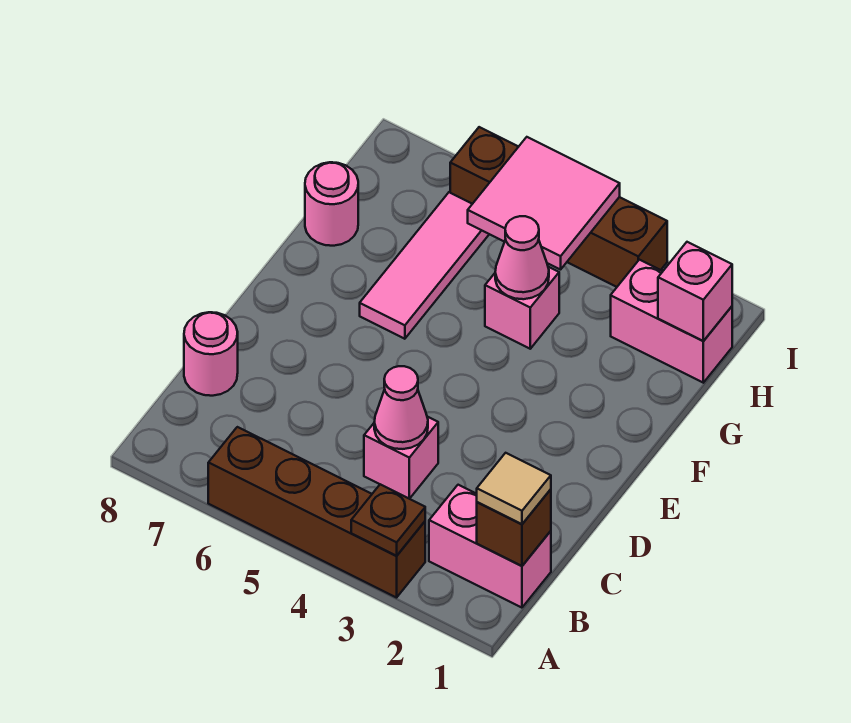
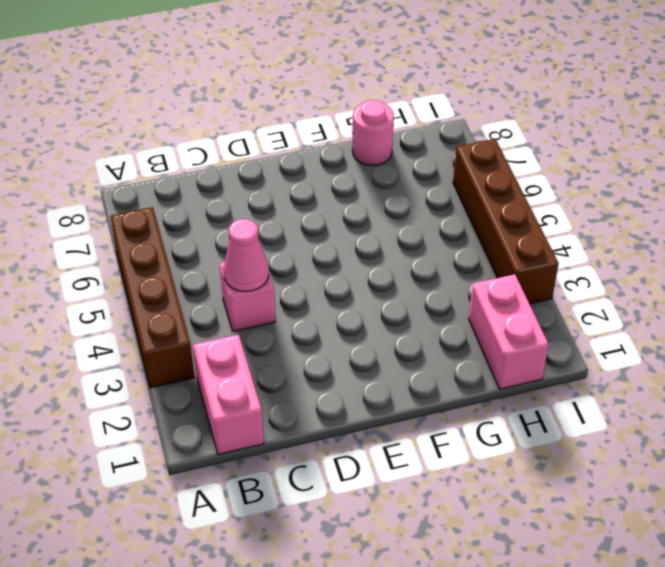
none -> pink round brick C8 level 1
none -> pink tile F6:H6 level 1
none -> pink brick G4 level 1

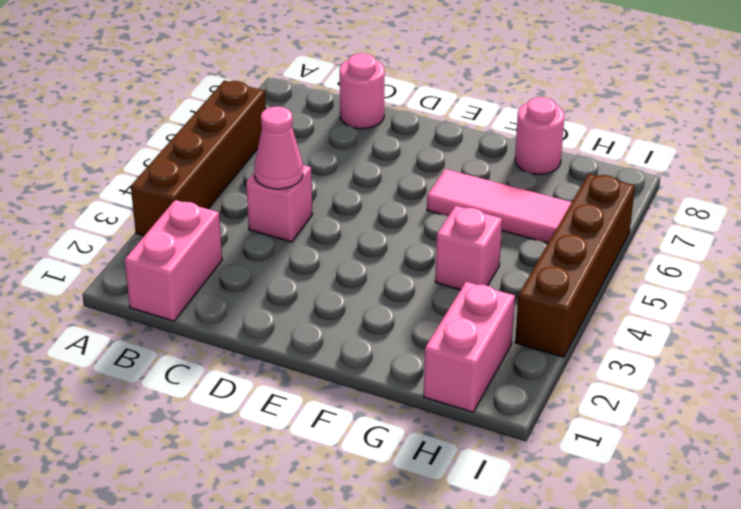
none -> brown plate A3 level 2
none -> brown brick B1 level 2
none -> pink cone G4 level 2

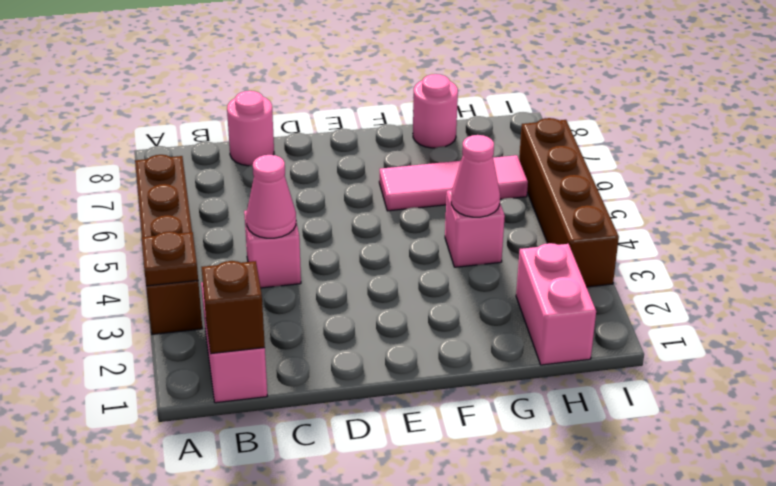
none -> pink brick H1 level 2
none -> pink tile H4:I5 level 2
none -> tan tile B1 level 3

